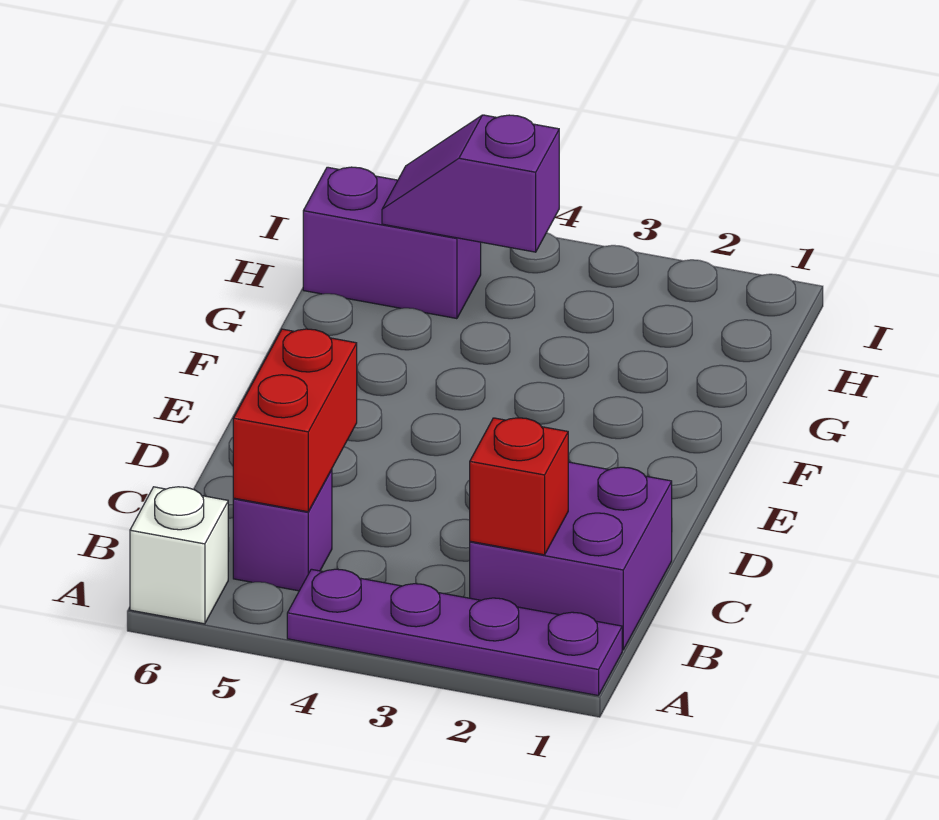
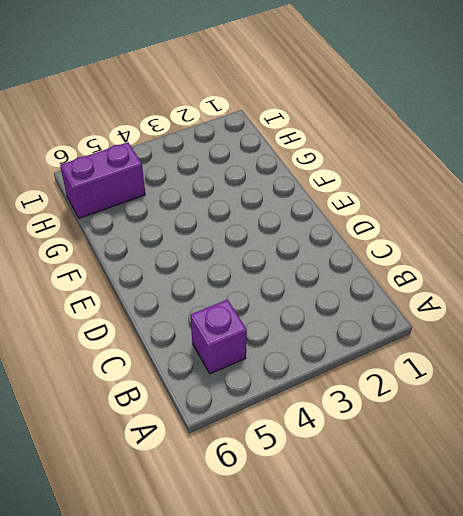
none -> purple plate A1:A4 level 1
none -> white brick A6 level 1

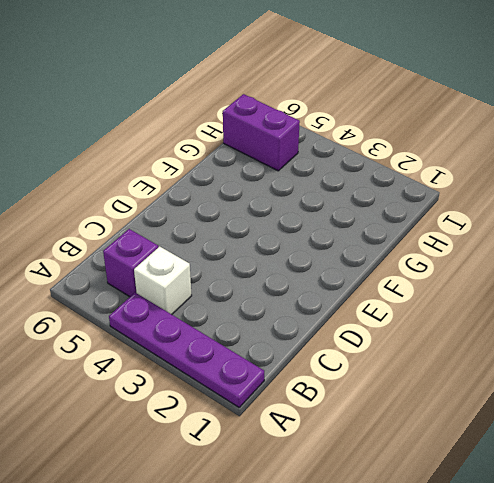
white brick B4 level 1 -> white brick A6 level 1
none -> purple brick B1:C2 level 1
none -> red brick B2 level 2

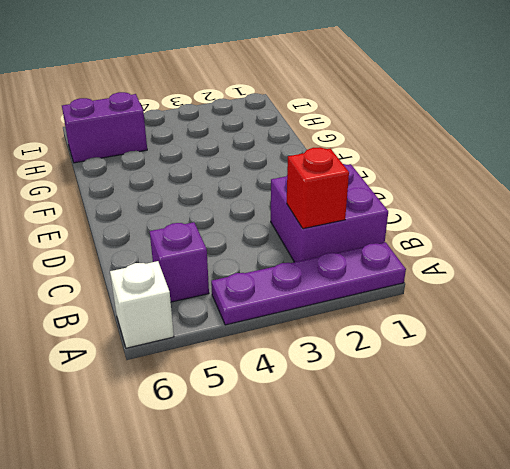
none -> red brick B5:C5 level 2
none -> purple slope H4:H5 level 2 top 4

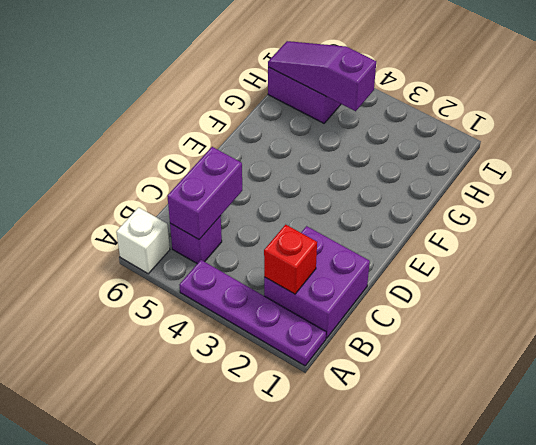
purple brick B5:C5 level 2 -> red brick B5:C5 level 2
purple slope H4:H6 level 2 top 4 -> purple slope H4:H5 level 2 top 4

